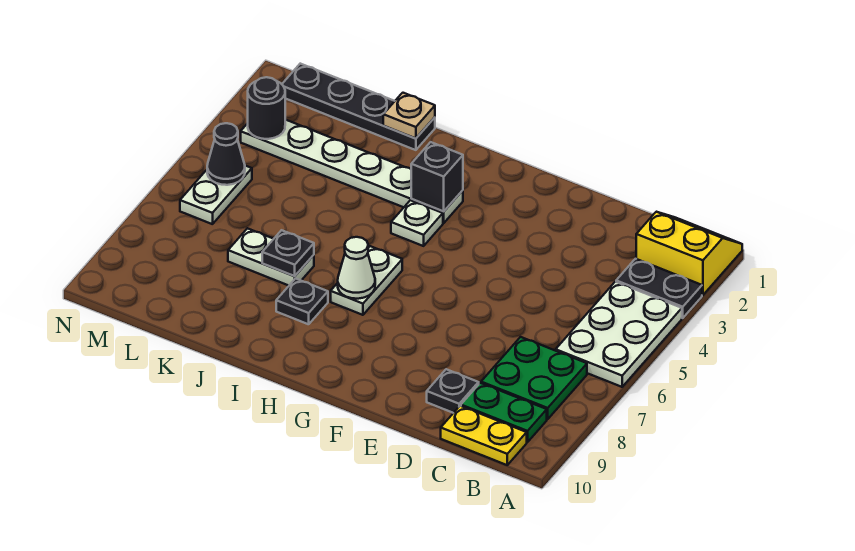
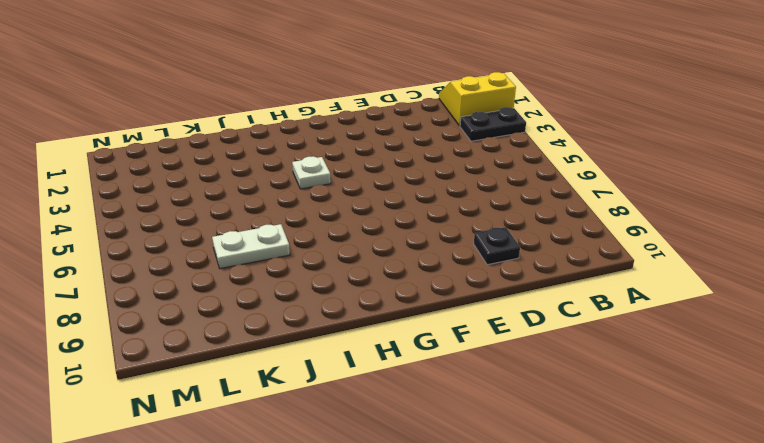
none -> white plate A4:B6 level 1
none -> green plate B7:C8 level 1
none -> green plate B9:C9 level 1

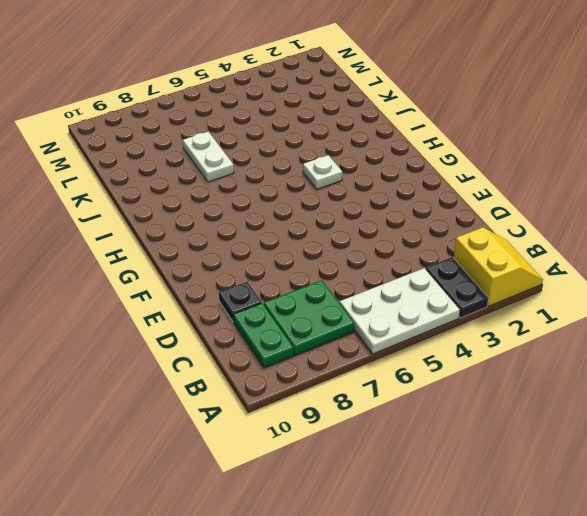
none -> yellow plate B10:C10 level 1
none -> white plate H3:M3 level 1
none -> white plate H6:H7 level 1

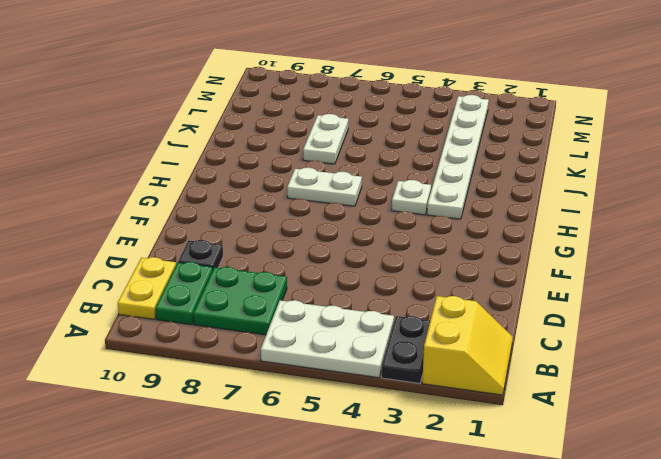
none -> black plate I8 level 1
none -> black plate J1:M1 level 1
none -> white plate M5:M6 level 1

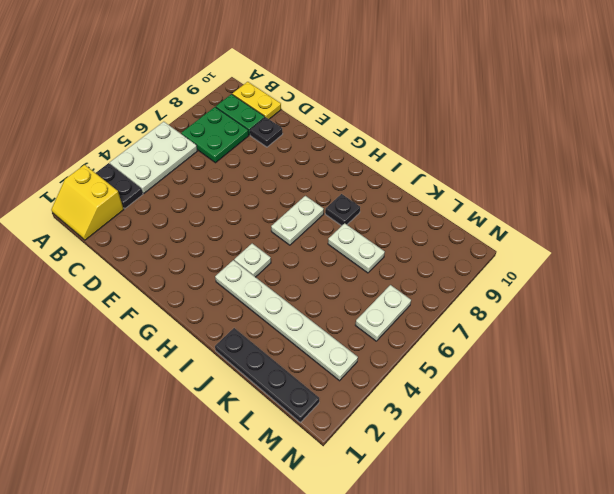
none -> black brick H3 level 2
none -> white cone H7 level 2
none -> tan plate J1 level 2

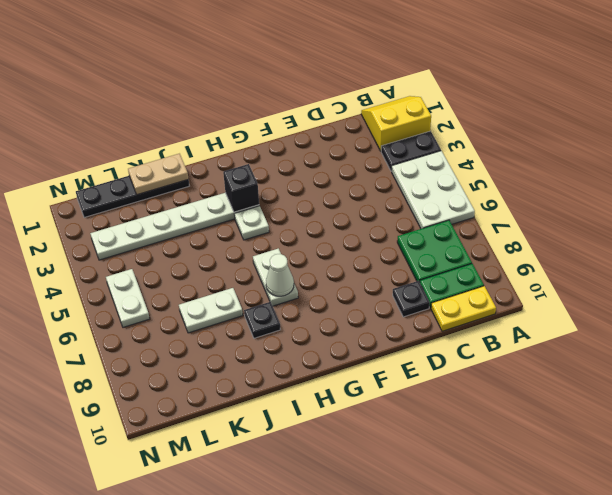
tan plate J1:K1 level 2 -> tan plate J1 level 2
none -> black plate J7 level 2
none -> black round brick M3 level 2
none -> black cone M5 level 2

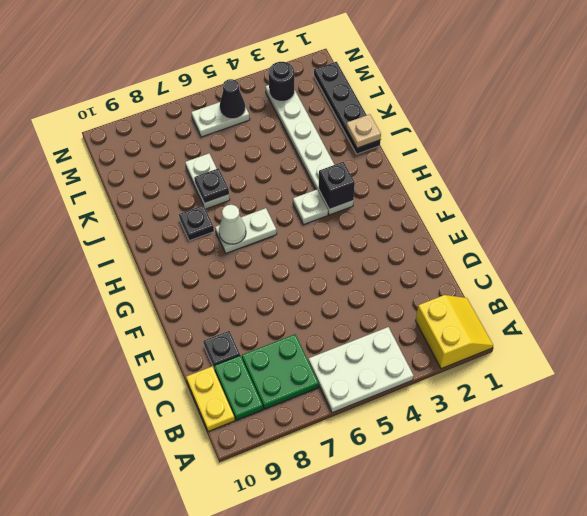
none -> black plate A3:B3 level 1

